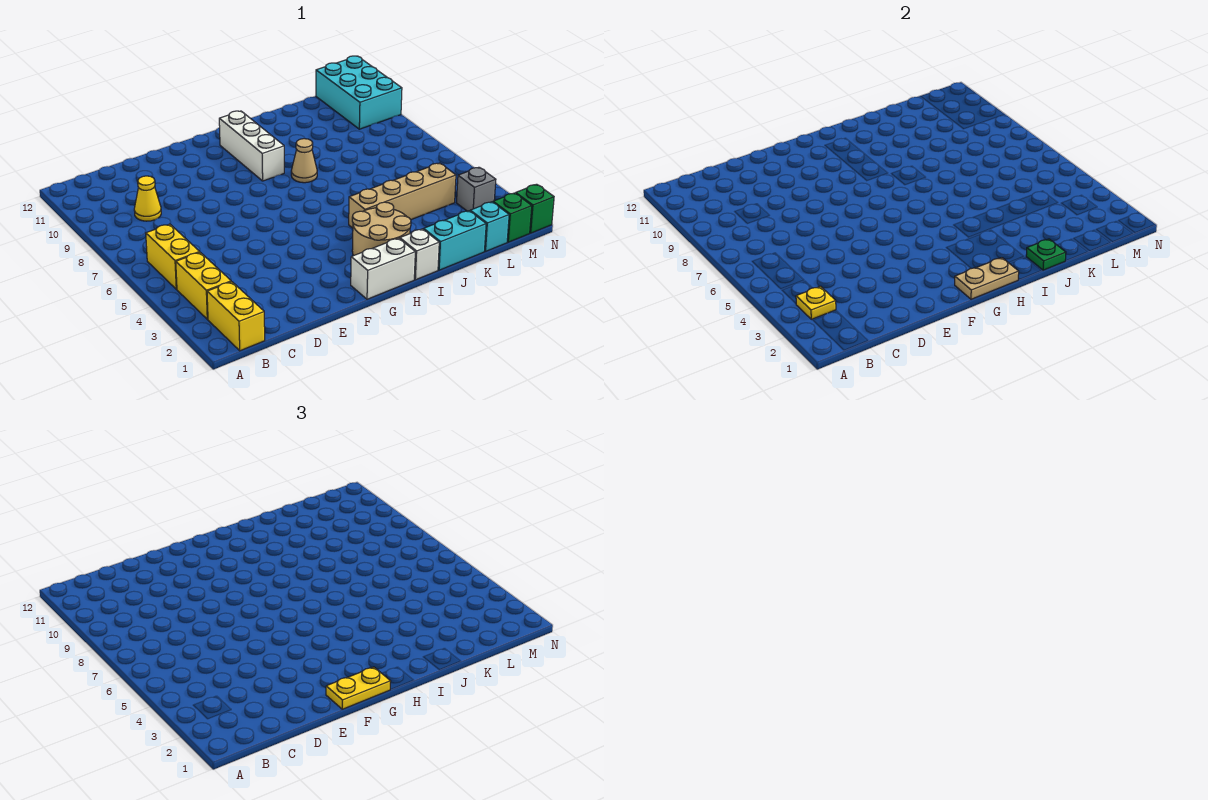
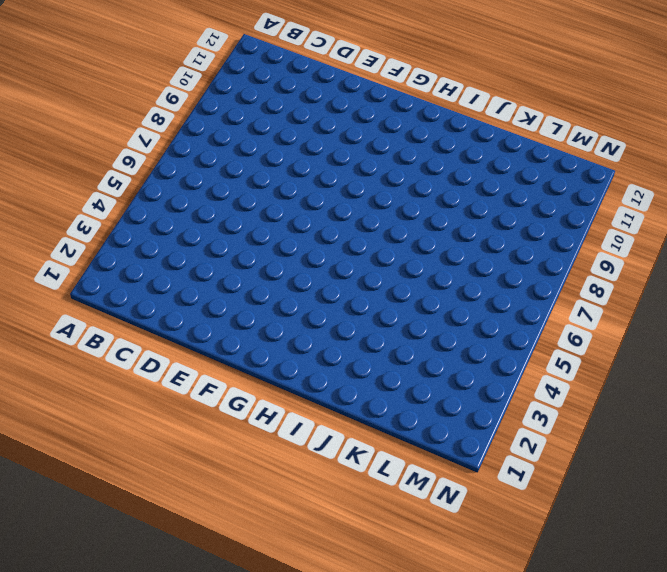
none -> yellow brick B1:B2 level 1
none -> yellow brick B3:B4 level 1
none -> yellow brick B5:B6 level 1

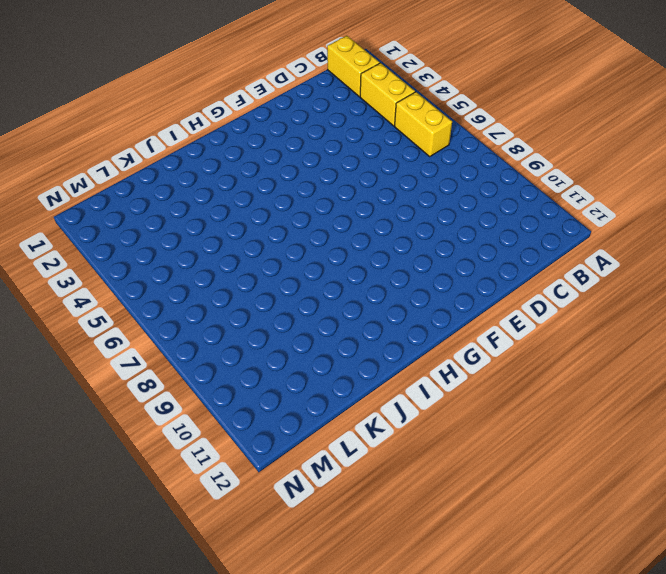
none -> yellow cone C9 level 1
none -> white brick G1:H1 level 1
none -> tan round brick H2:I3 level 1

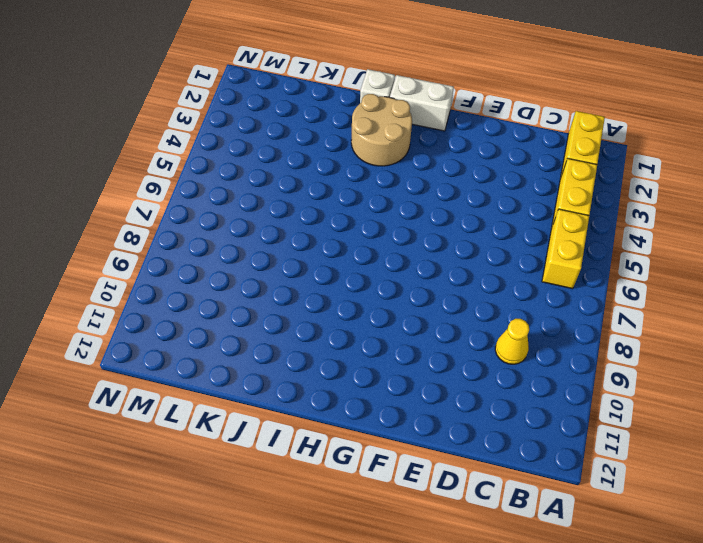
none -> white brick H9:H11 level 1
none -> tan brick I4:L4 level 1
none -> tan cone I8 level 1

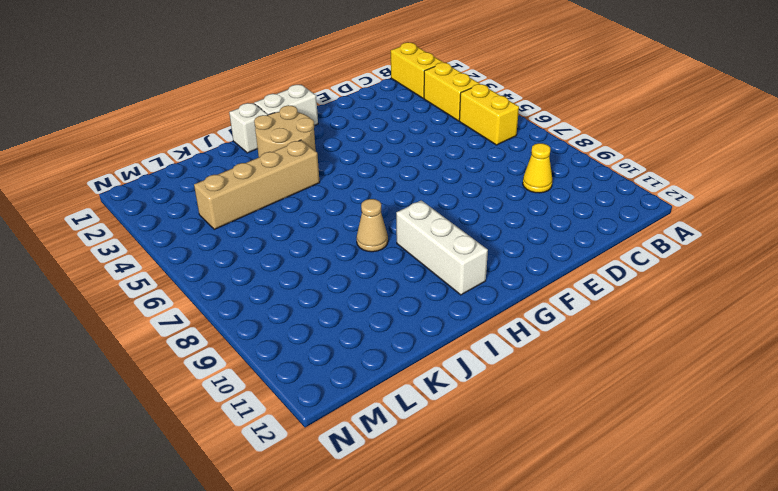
none -> cyan brick J1:K1 level 1
none -> cyan brick L1 level 1
none -> green brick M1 level 1

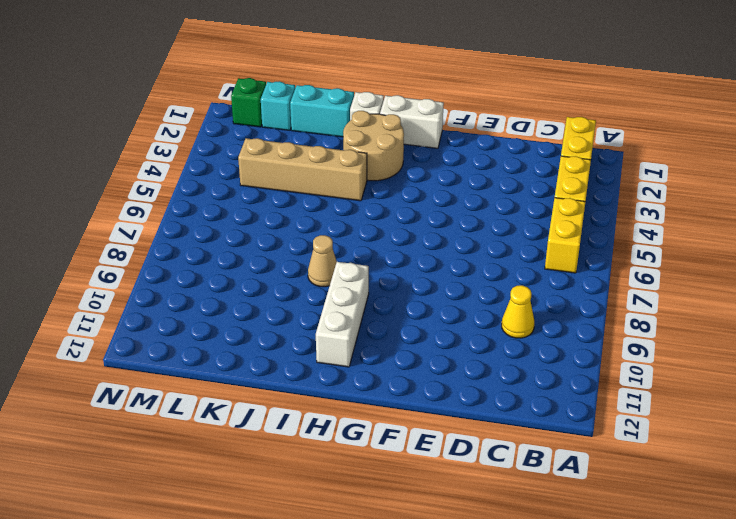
none -> grey brick M3 level 1
none -> cyan brick M10:N12 level 1
none -> green brick N1 level 1

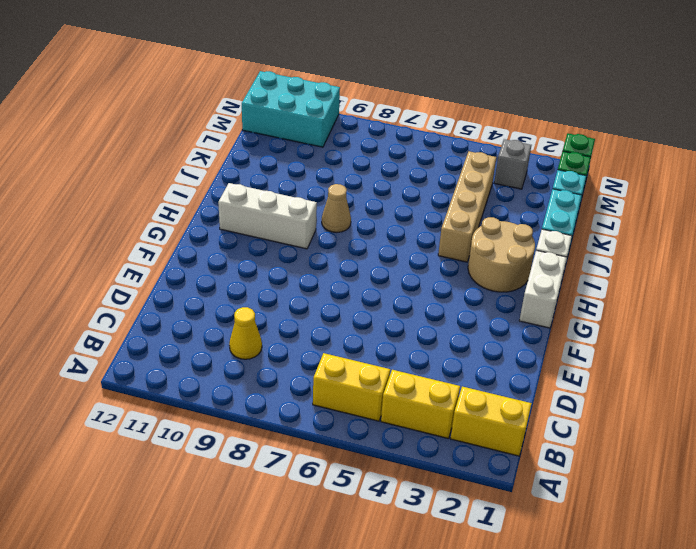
none -> yellow plate B3 level 2
none -> tan plate G1:H1 level 2
none -> green plate J1 level 2

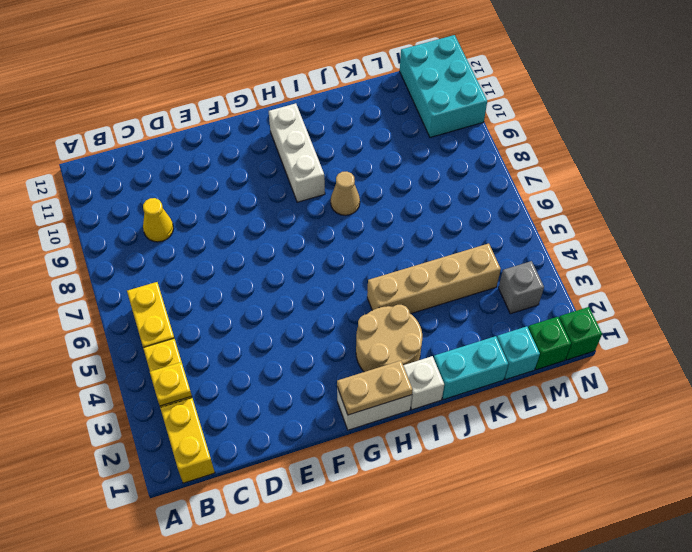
none -> green plate J1 level 2
none -> yellow plate F1:G1 level 3

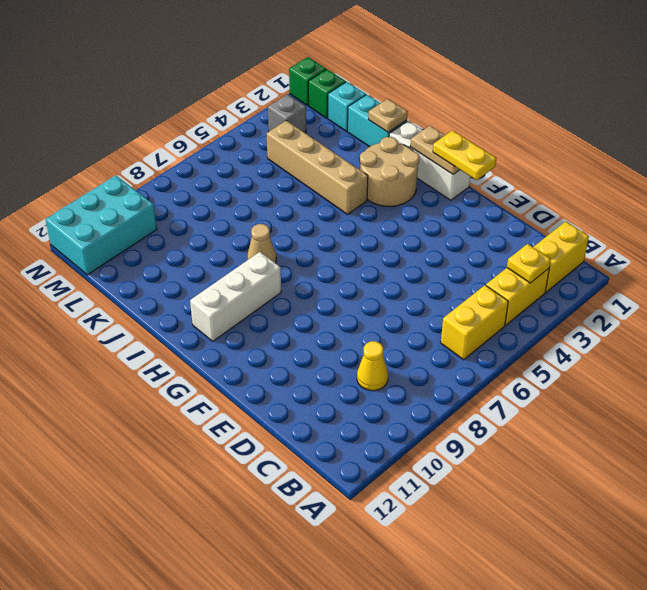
tan plate J1 level 2 -> green plate J1 level 2

